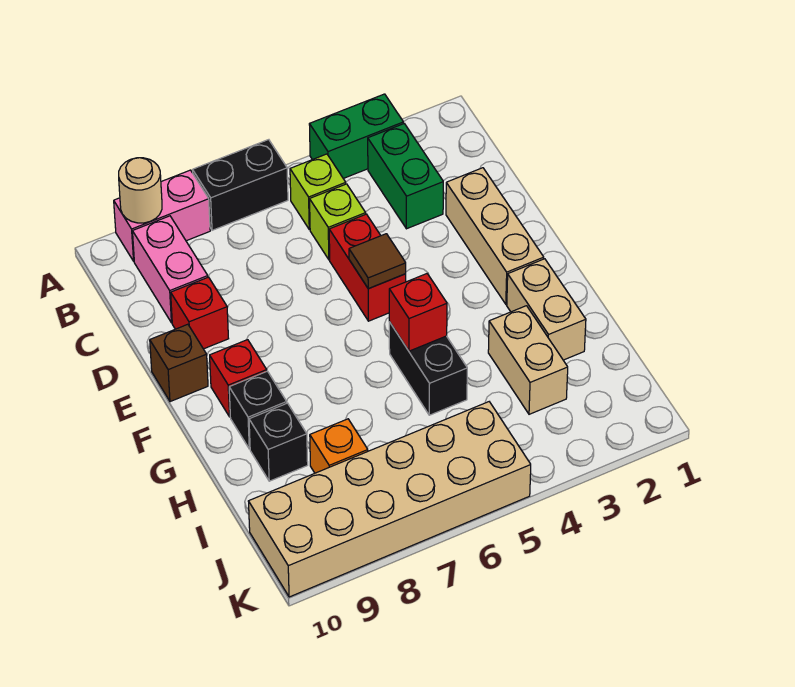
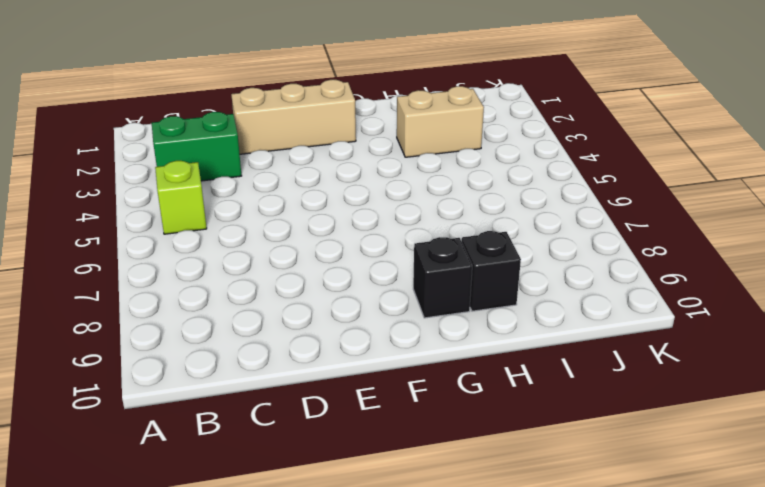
none -> green brick A3:A4 level 1
none -> black brick A6:A7 level 1
none -> pink brick A8:A9 level 1

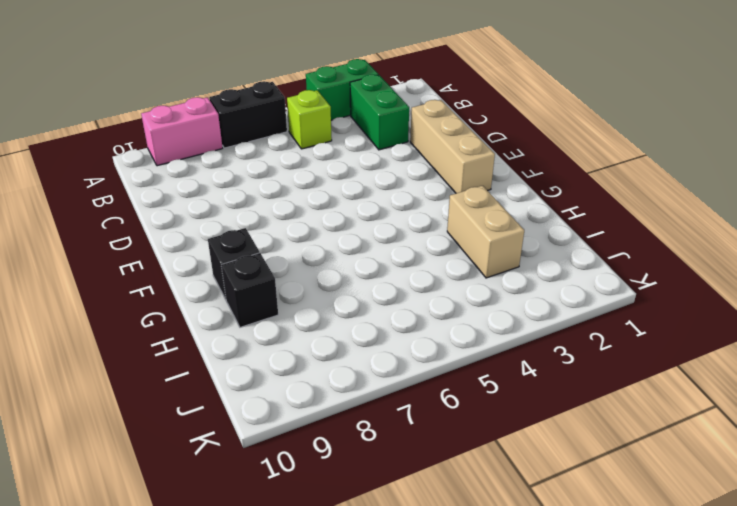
none -> pink brick B9:C9 level 1
none -> lime brick C5 level 1
none -> red brick D5:E5 level 1

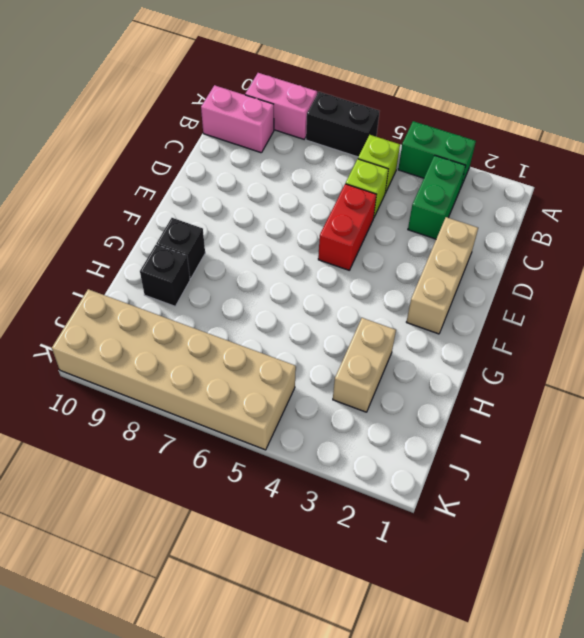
pink brick B9:B10 level 1 -> pink brick B9:C9 level 1
none -> red brick D9 level 1
none -> brown brick E10 level 1
none -> red brick F9 level 1

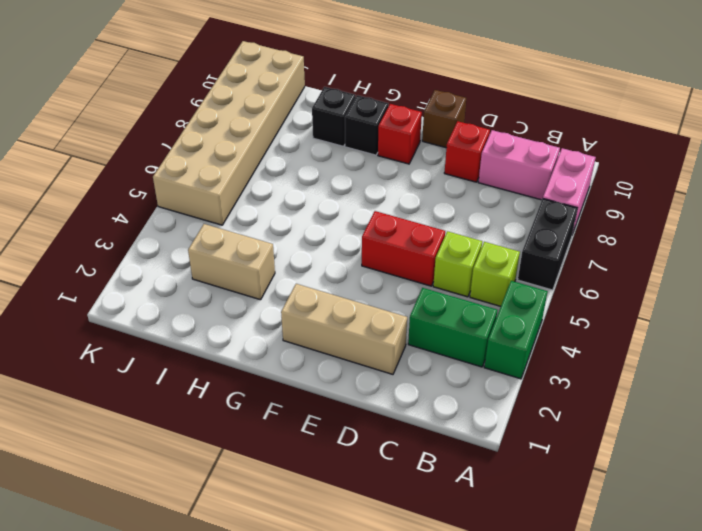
none -> tan brick G2:H2 level 1
none -> black brick G5:H5 level 1
none -> orange brick I8 level 1

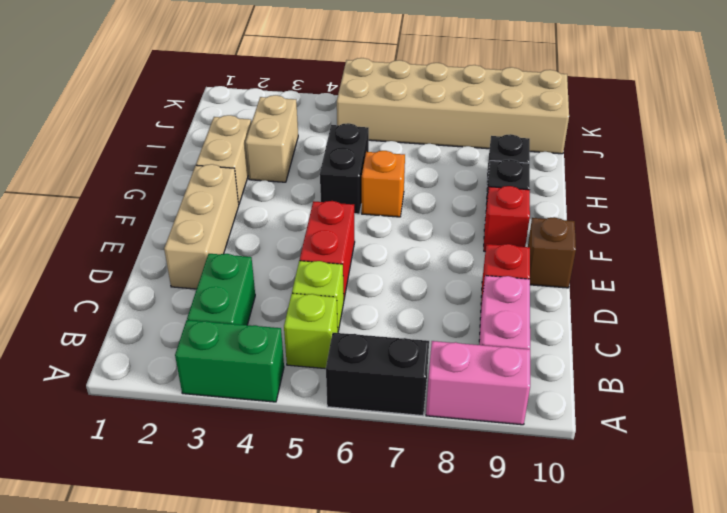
orange brick G6 level 1 -> orange brick I8 level 1
none -> tan round brick A9 level 2
none -> brown tile E5 level 2
none -> red brick G5 level 2

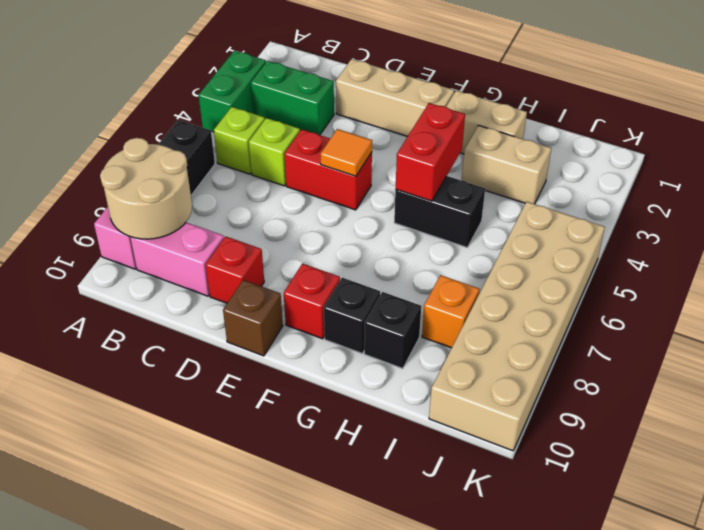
tan round brick A8:B9 level 2 -> tan round brick A9 level 2
orange tile E5 level 2 -> brown tile E5 level 2
red brick G4:G5 level 2 -> red brick G5 level 2

